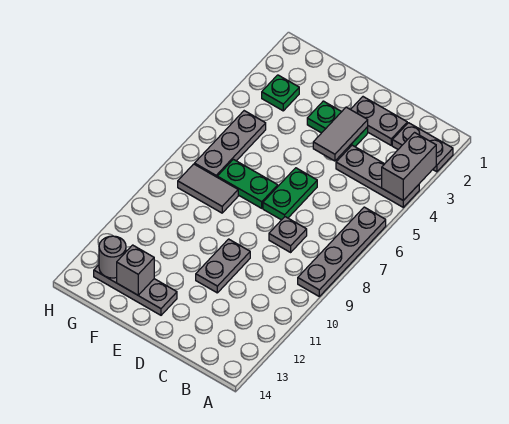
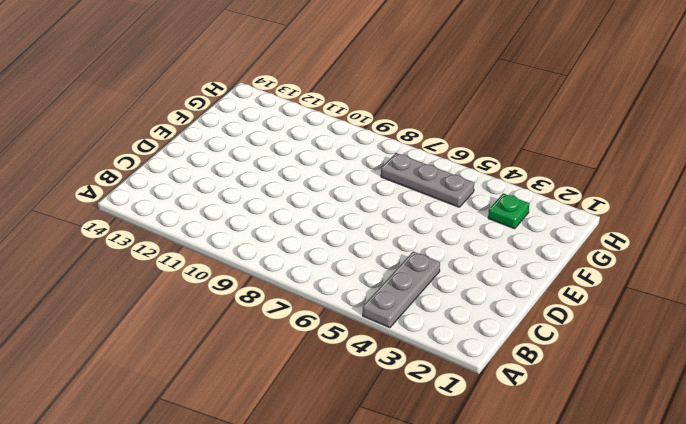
none -> grey plate A2:B2 level 1
none -> grey plate A6:A9 level 1
none -> grey plate C2:D2 level 1

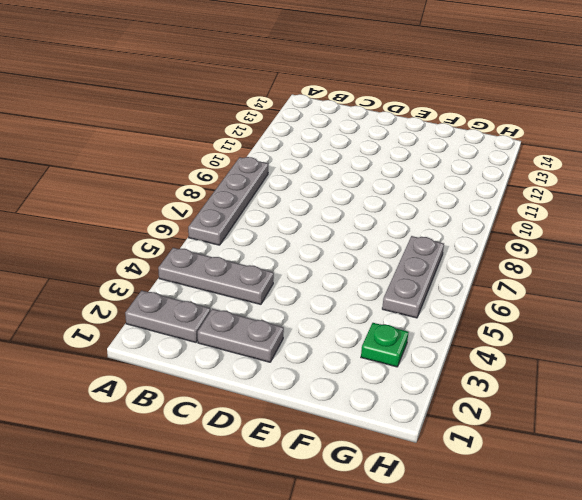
none -> grey plate C8 level 1
none -> green plate D3:E3 level 1
none -> green plate D6:D7 level 1

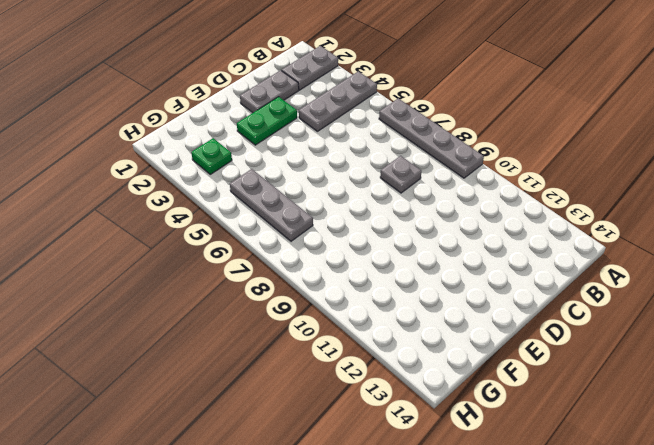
none -> green plate D6:D7 level 1
none -> grey plate D10:D11 level 1
none -> green plate E7:F7 level 1

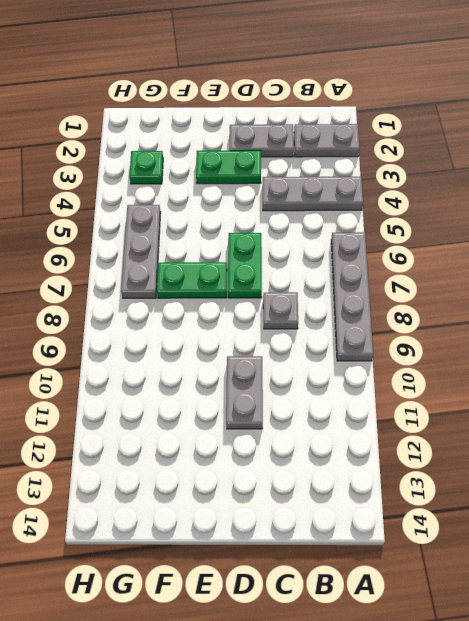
none -> grey plate E13:G13 level 1
none -> grey tile F8:G8 level 1
none -> grey brick A3:A4 level 2

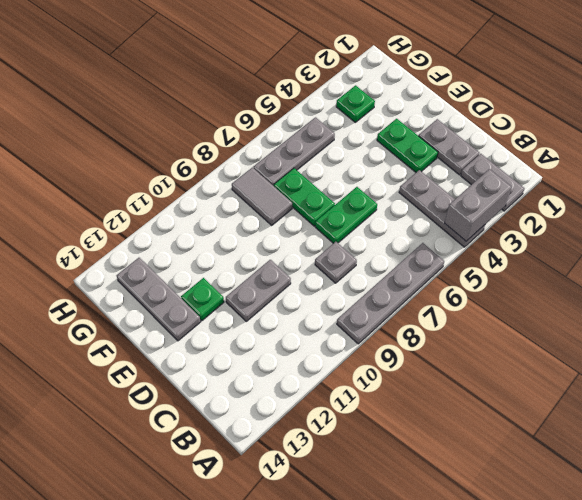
green plate E12 level 1 -> none
none -> grey tile D3:D4 level 2
none -> grey brick F13 level 2
none -> grey round brick G13 level 2

